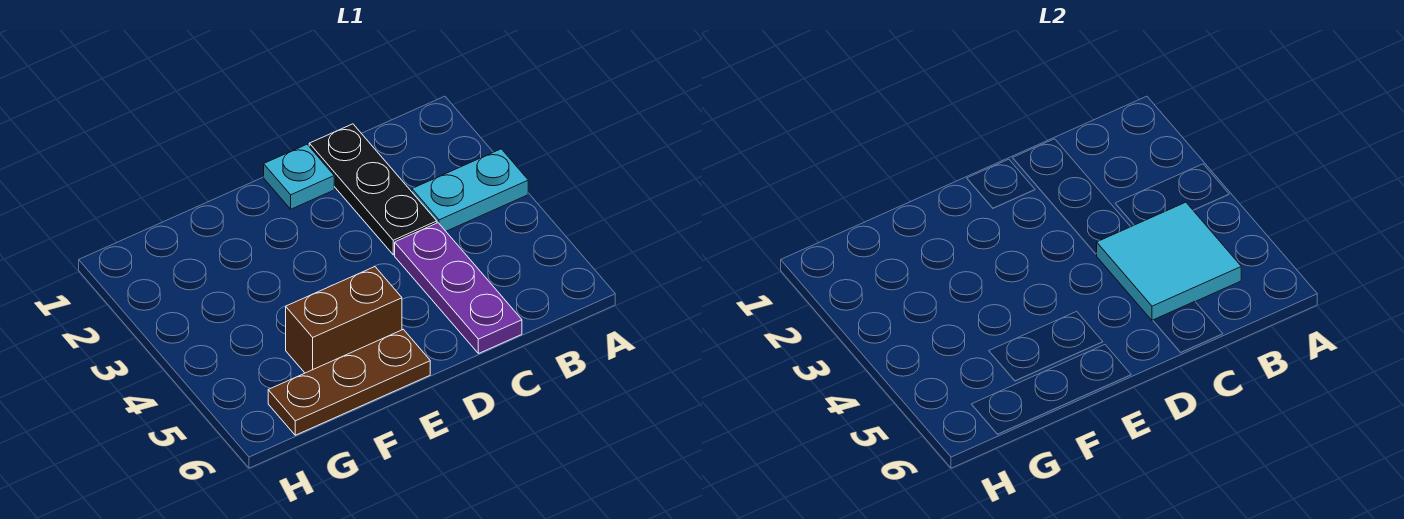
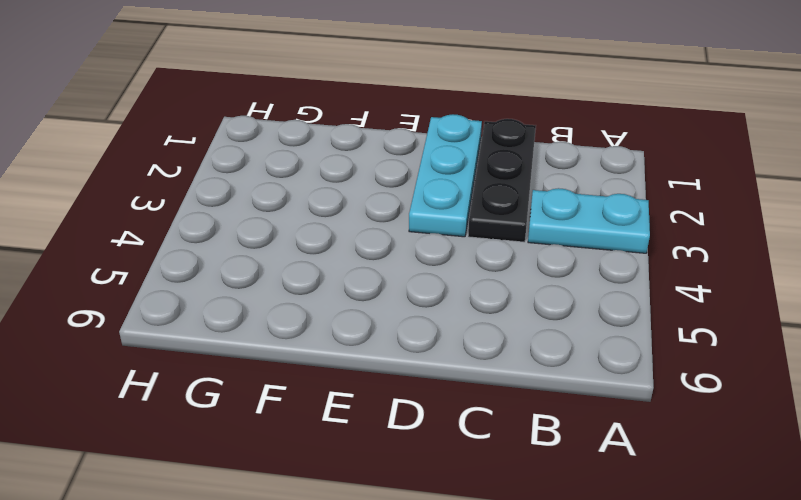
cyan plate D1:D3 level 1 -> cyan plate D1 level 1
none -> purple plate C4:C6 level 1
none -> brown brick E5:F5 level 1

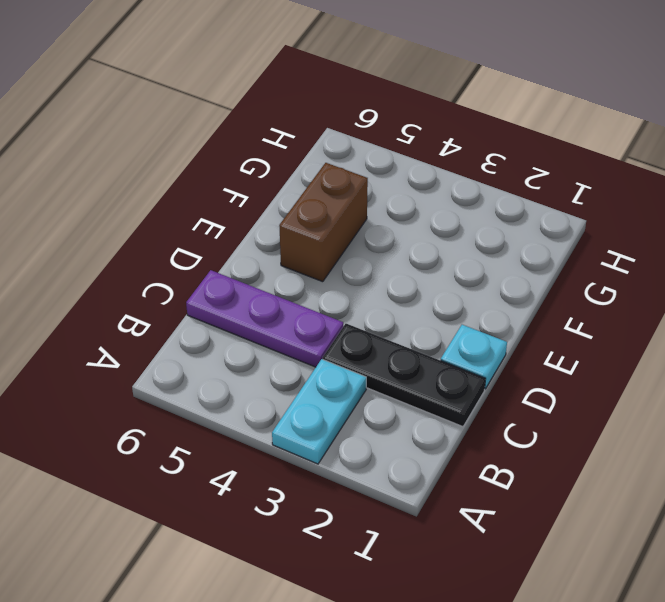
none -> brown plate E6:G6 level 1
none -> cyan tile B4:C5 level 2

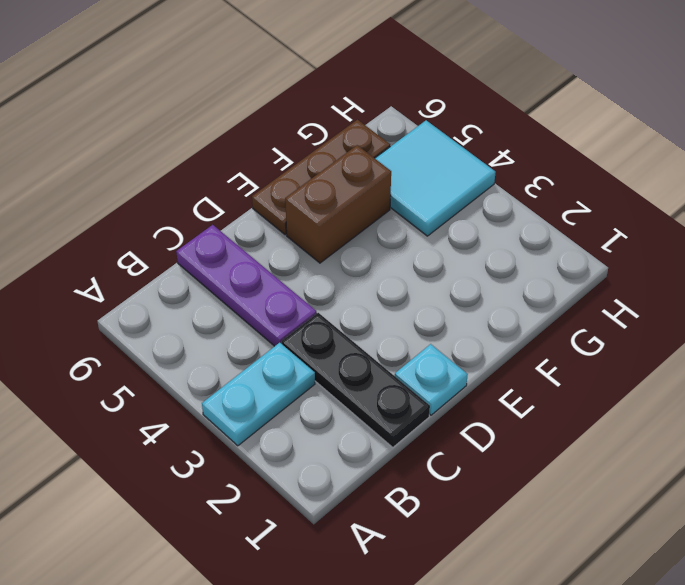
cyan tile G4:H5 level 1 -> cyan tile B4:C5 level 2

